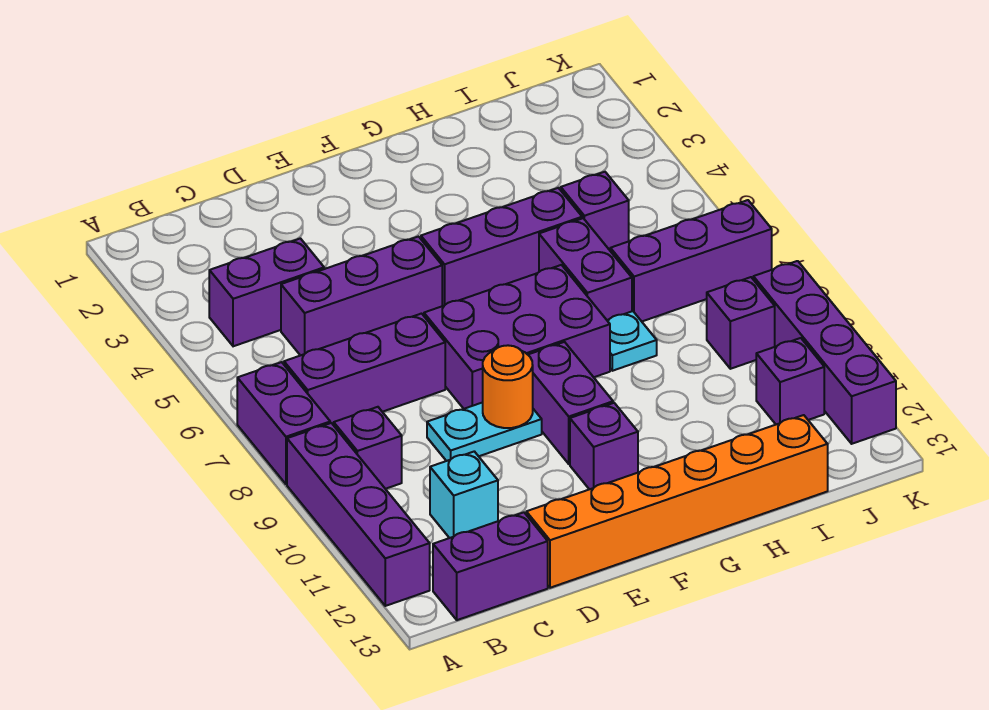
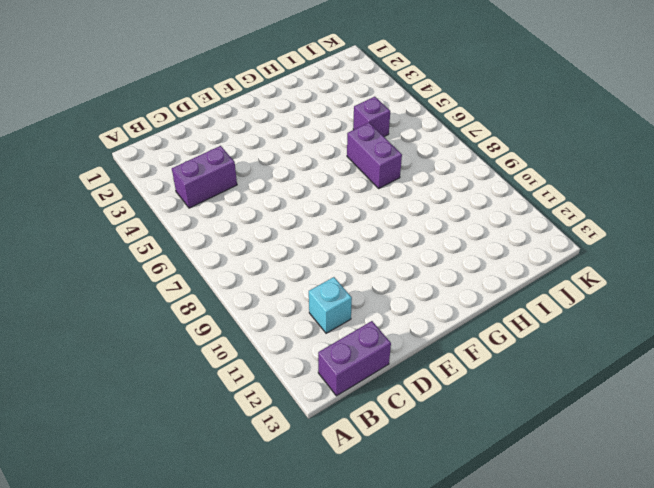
none -> purple brick A7:A8 level 1
none -> purple brick A9:A12 level 1
none -> purple brick B7:D7 level 1

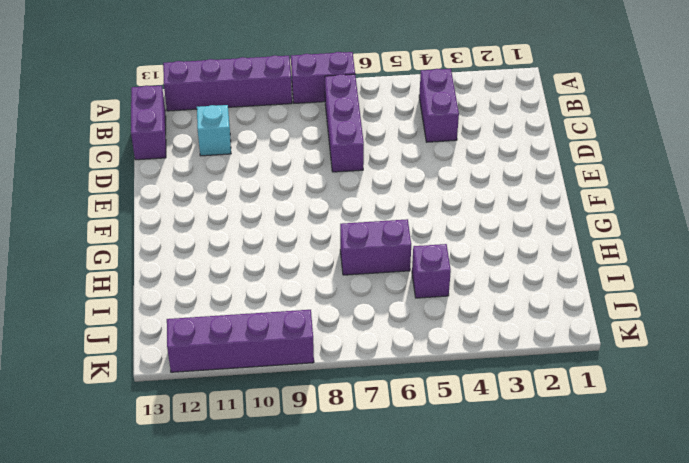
none -> purple brick B9 level 1
none -> purple brick C5:E5 level 1
none -> cyan plate D9:E9 level 1

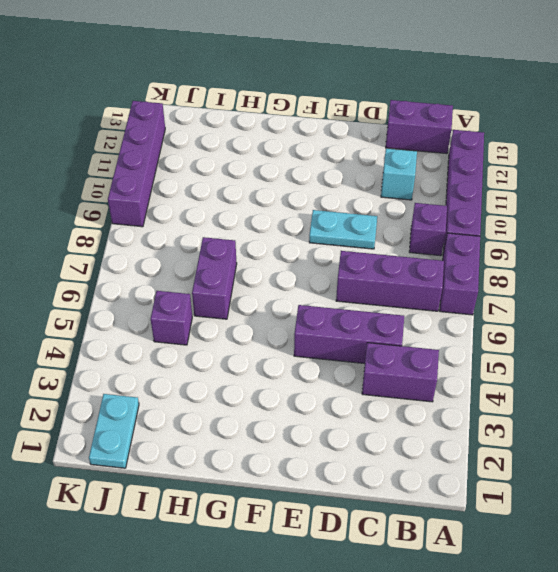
cyan plate J1:J2 level 1 -> none
none -> orange brick D13:I13 level 1
none -> purple brick E7:G8 level 1
none -> purple brick F5:H5 level 1

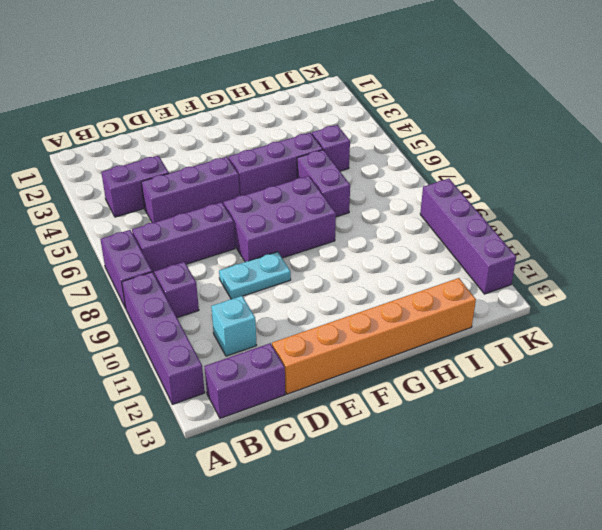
none -> purple brick F9:F10 level 1
none -> purple brick F11 level 1
none -> cyan plate H8 level 1

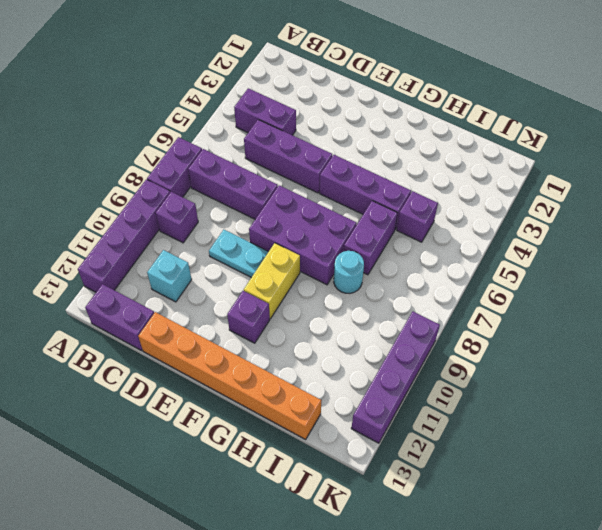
yellow brick F9:F10 level 1 -> purple brick F9:F10 level 1
cyan round brick H8 level 1 -> cyan plate H8 level 1
none -> purple brick I7:K7 level 1
none -> purple brick J9 level 1
none -> purple brick J11 level 1

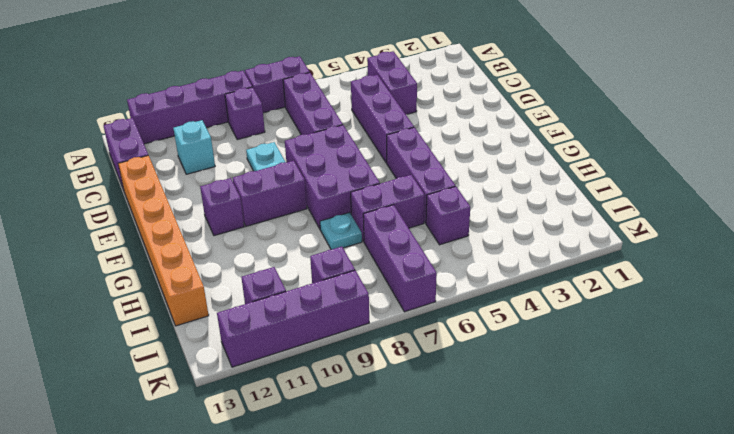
none -> orange round brick E9 level 2

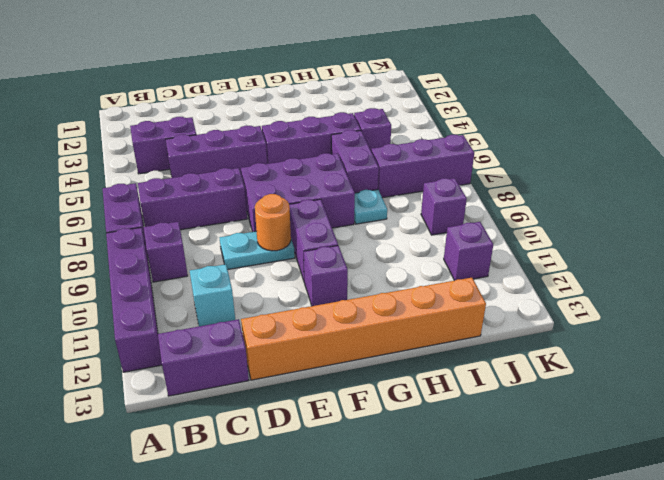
none -> purple brick K9:K12 level 1

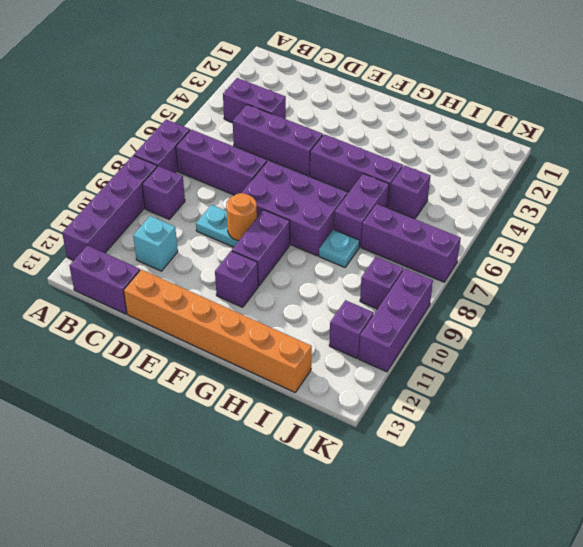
purple brick K9:K11 level 1 -> purple brick K9:K12 level 1

